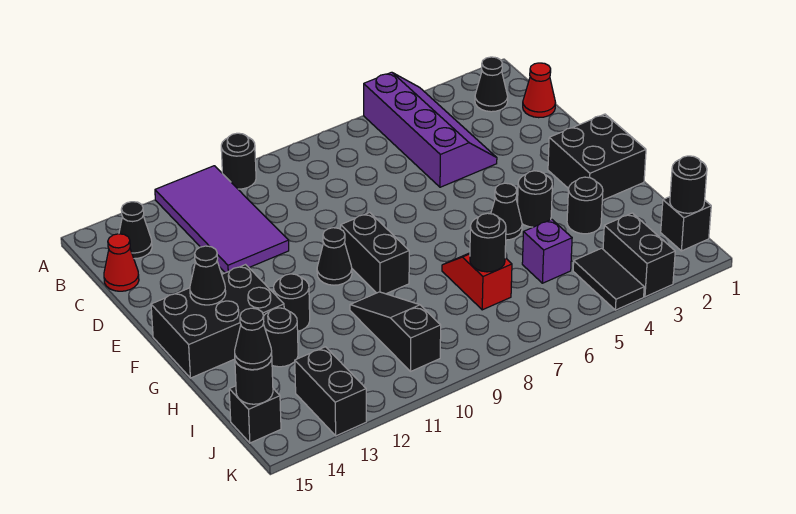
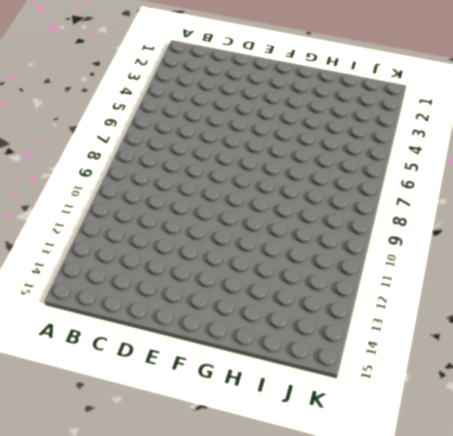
none -> purple slope A4:D5 level 1 top 5
none -> black round brick A10 level 1
none -> purple tile A11:D12 level 1

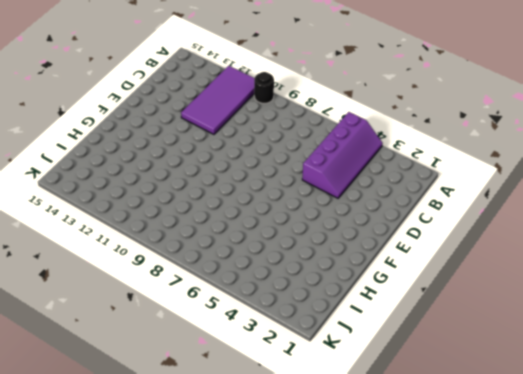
none -> black cone B2 level 1
none -> black cone B14 level 1
none -> red cone C1 level 1

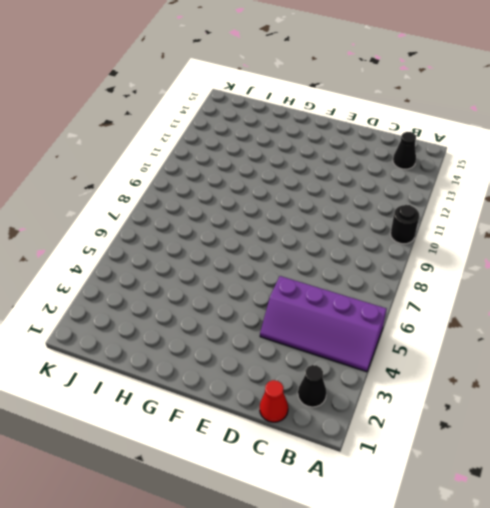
none -> purple tile A11:D12 level 1
none -> red cone C15 level 1
none -> black brick F1:G2 level 1

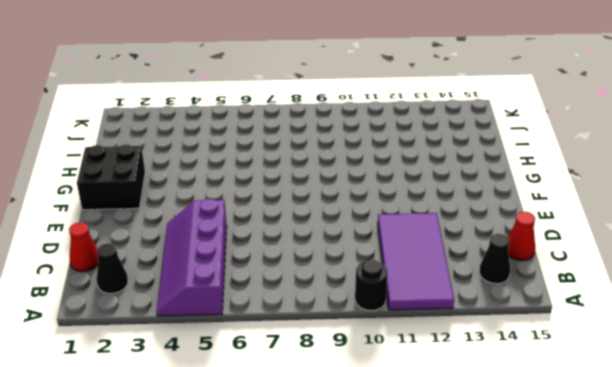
none -> black brick F9:G9 level 1
none -> black cone F10 level 1
none -> black brick F13:G15 level 1

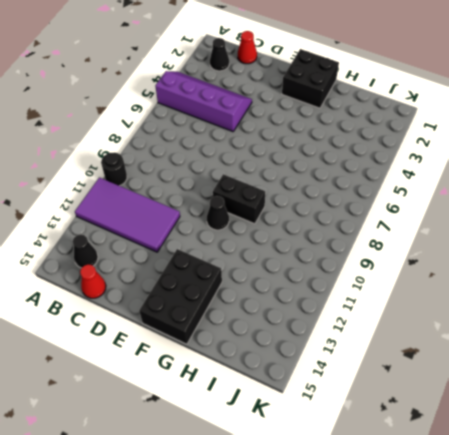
none -> black round brick G4 level 1
none -> black cone G5 level 1
none -> black round brick G12 level 1

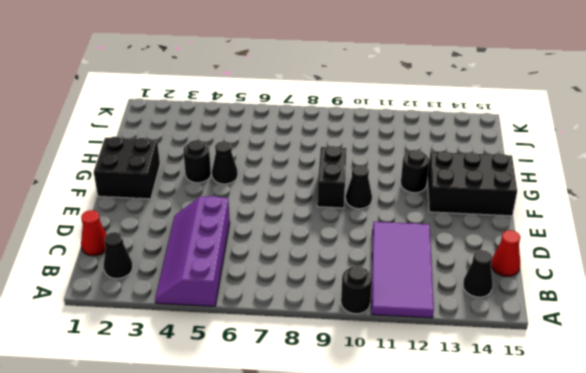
none -> black round brick H3 level 1
none -> red slope H7:I7 level 1 top I
none -> black slope H10:J10 level 1 top J

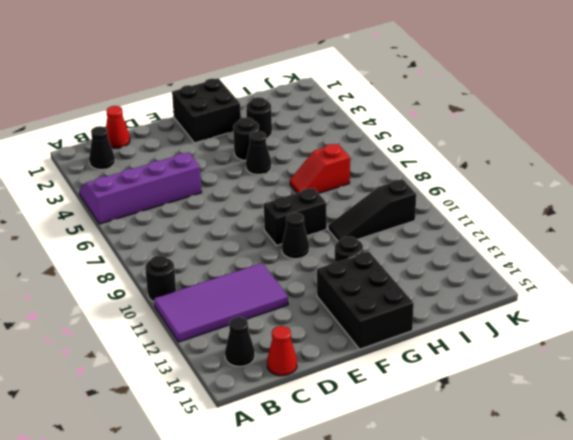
none -> black round brick H13 level 1
none -> purple brick I5 level 1
none -> black brick J1 level 1

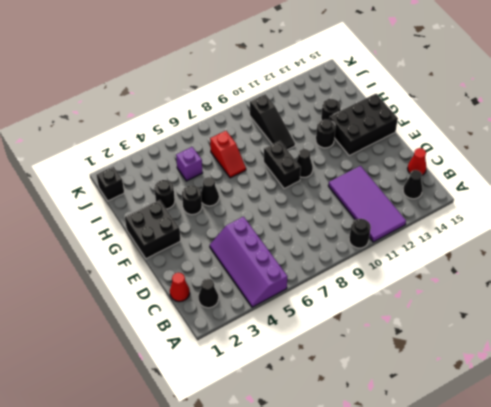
none -> black brick J3:K3 level 1
none -> black tile J4:K4 level 1
none -> black brick J13:K13 level 1

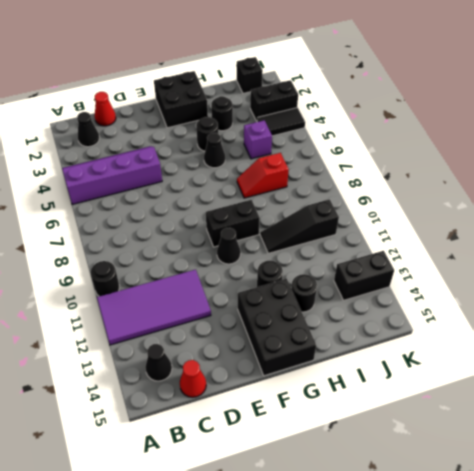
none -> black brick J15 level 1
none -> black cone F14 level 2
none -> black round brick I7 level 2

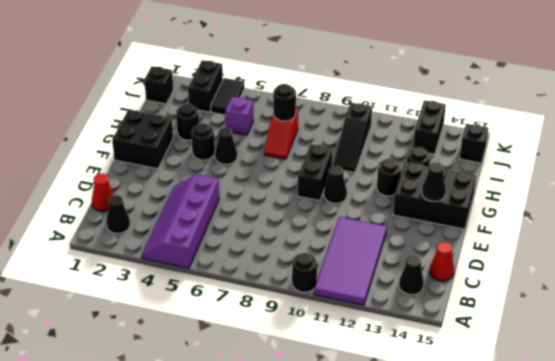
none -> black round brick J1 level 2
none -> black round brick J15 level 2
none -> black cone J15 level 3

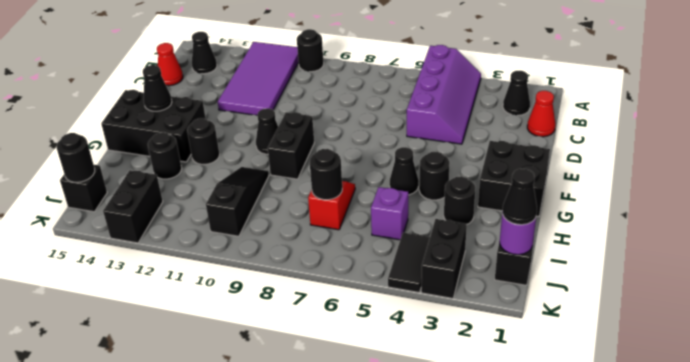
purple round brick J1 level 2 -> black round brick J1 level 2
black cone J1 level 3 -> black cone J15 level 3

